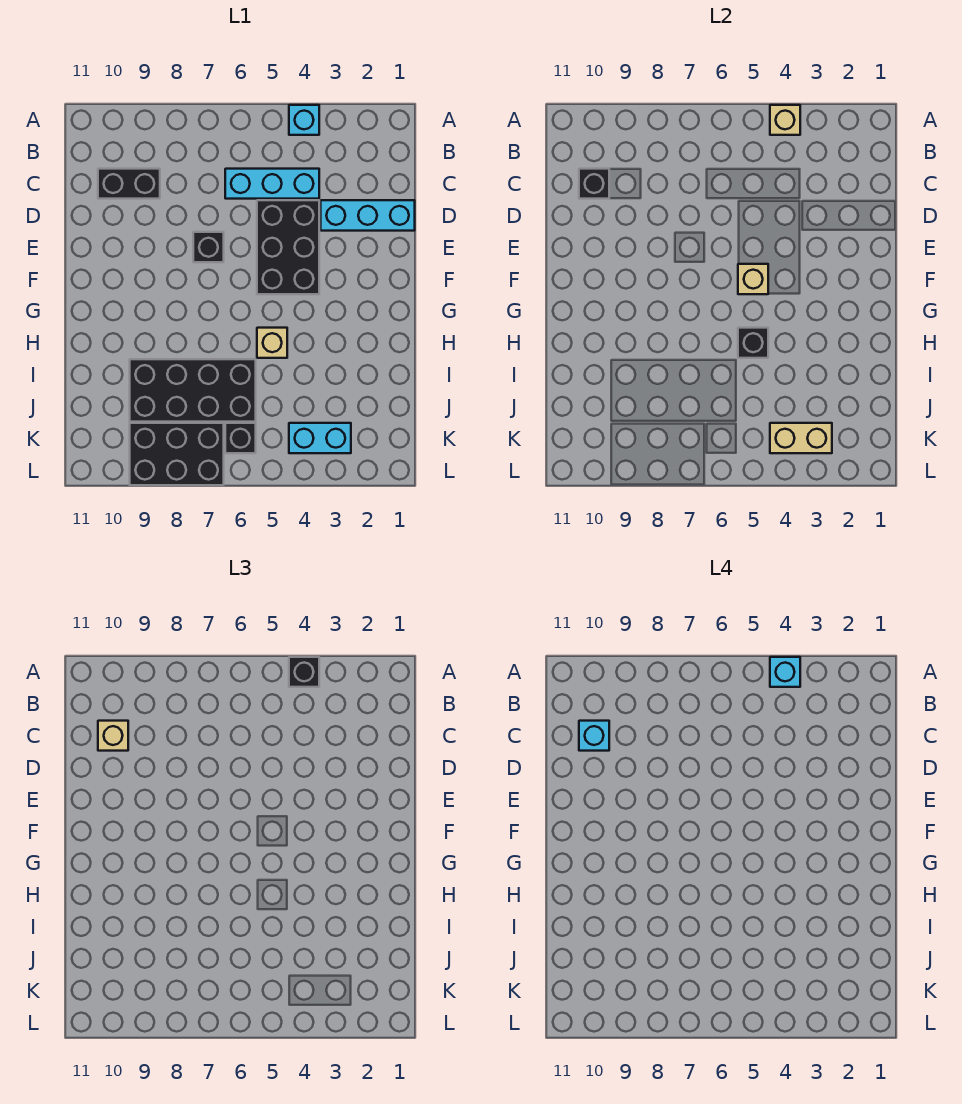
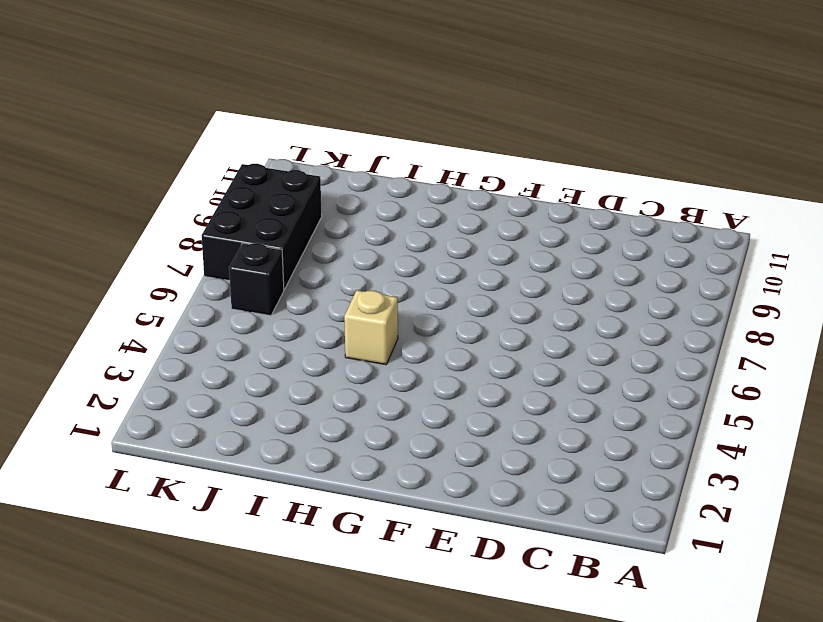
none -> cyan brick A4 level 1
none -> cyan brick C4:C6 level 1
none -> black brick C9:C10 level 1

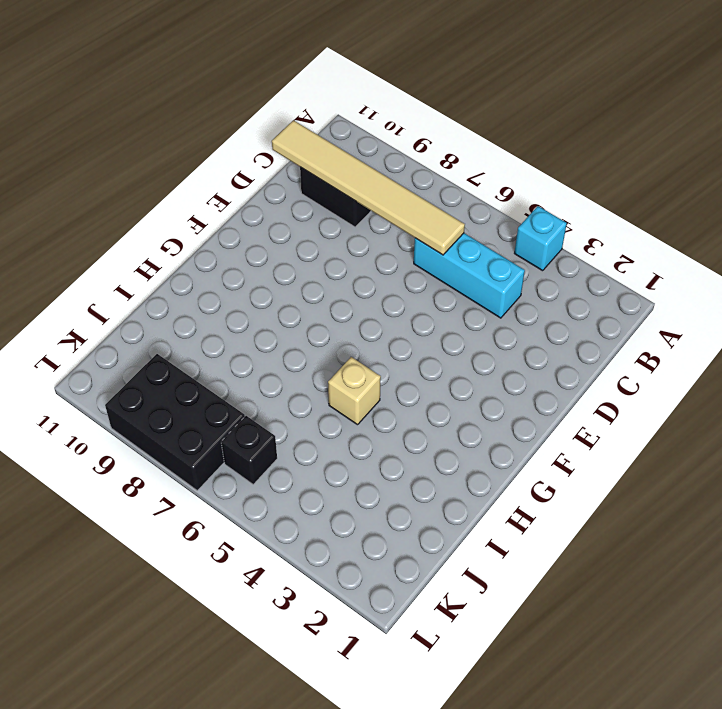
tan tile C6:C11 level 2 -> black brick C10 level 2
none -> cyan brick D1:D3 level 1
none -> black brick D4:F5 level 1
none -> black brick E7 level 1

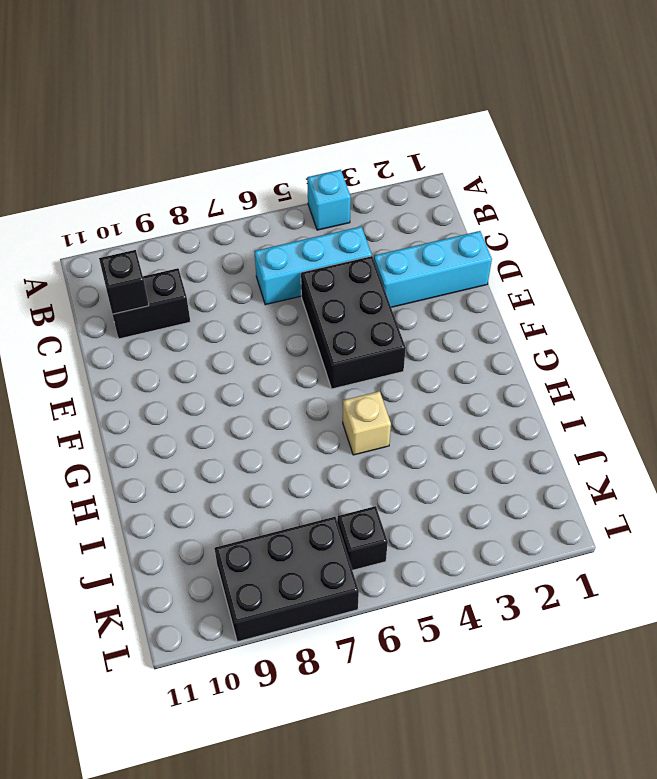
none -> black brick E7 level 1
none -> black brick I6:J9 level 1
none -> cyan brick K3:K4 level 1

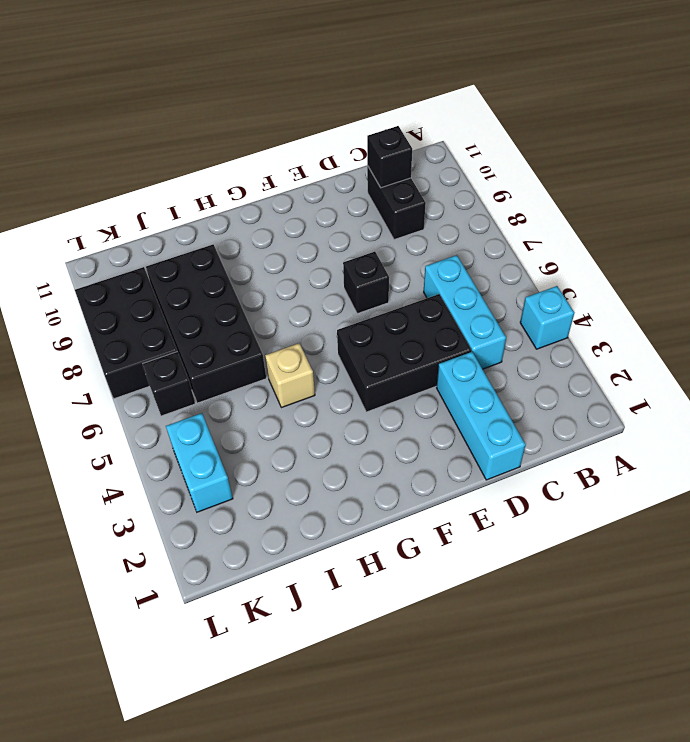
none -> tan brick A4 level 2
none -> tan brick F5 level 2
none -> black brick H5 level 2

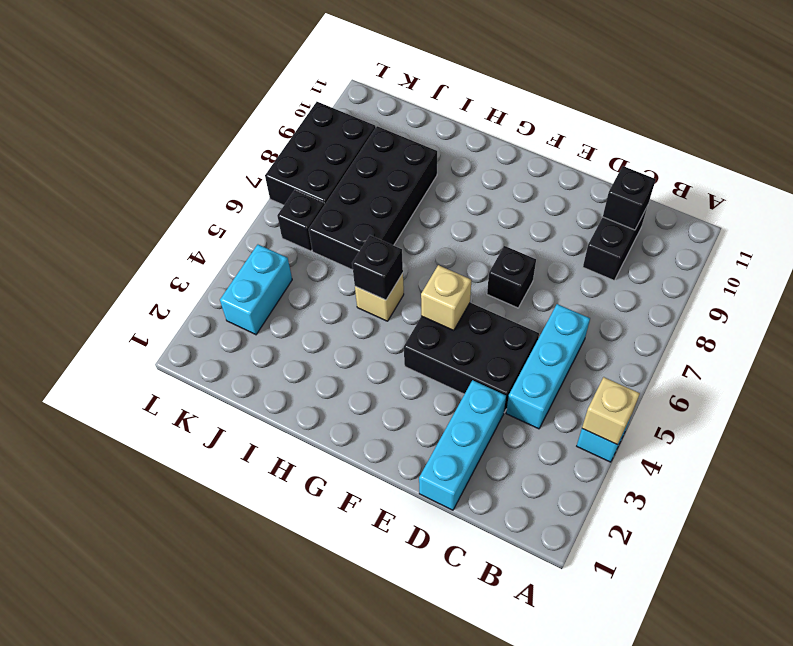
none -> tan brick K3:K4 level 2
none -> black brick A4 level 3
none -> tan brick C10 level 3

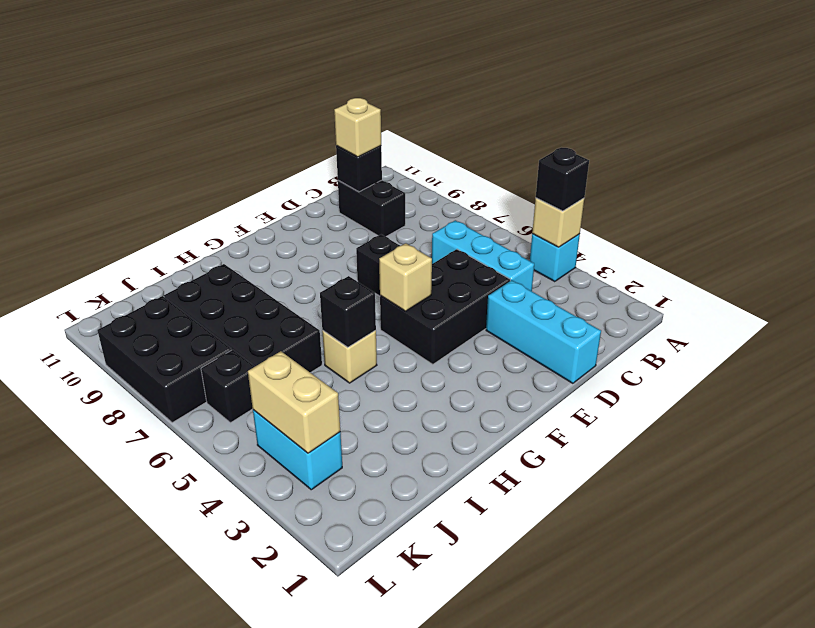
none -> cyan brick A4 level 4
none -> cyan brick C10 level 4

